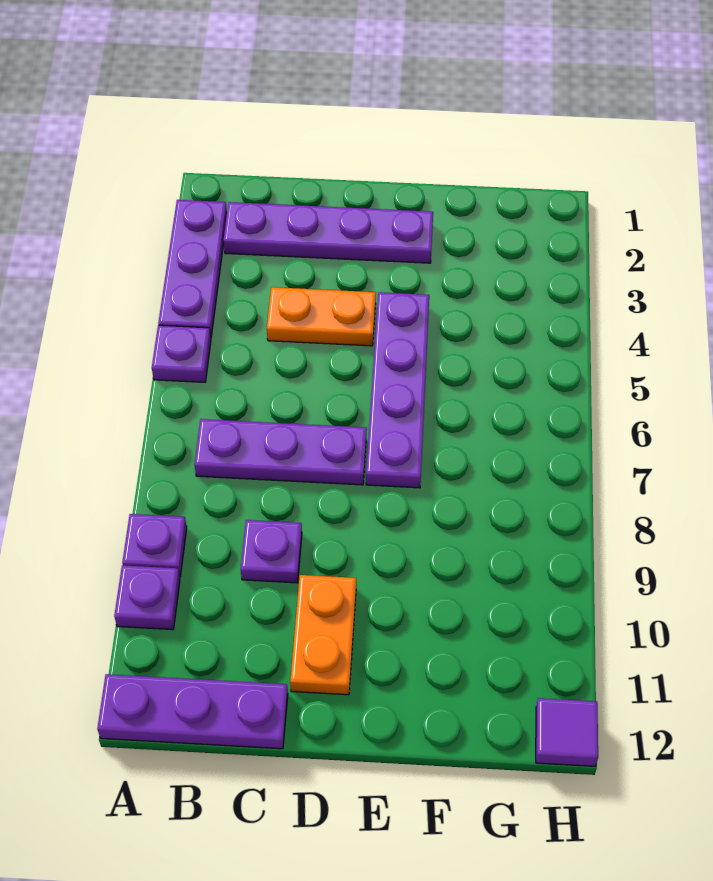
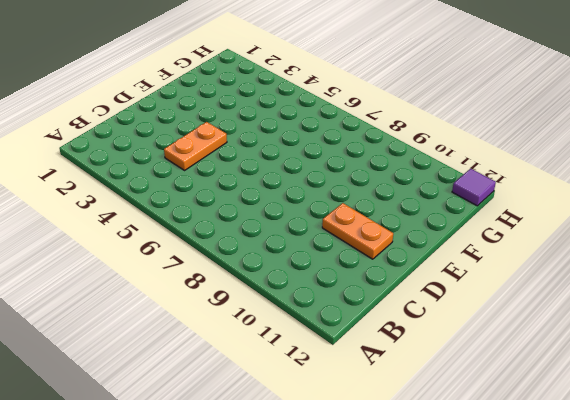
none -> purple plate A2:A4 level 1
none -> purple plate A5 level 1
none -> purple plate A9 level 1

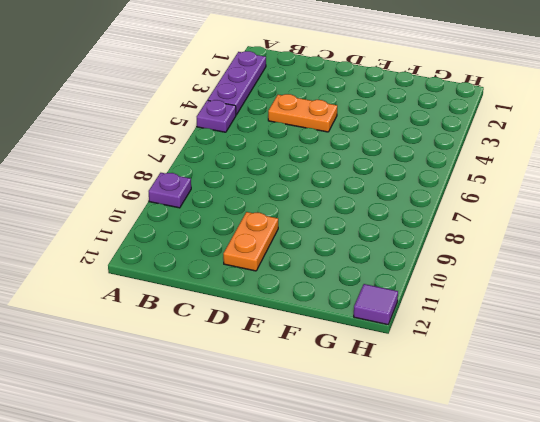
none -> purple plate A10 level 1
none -> purple plate A12:C12 level 1
none -> purple plate B2:E2 level 1

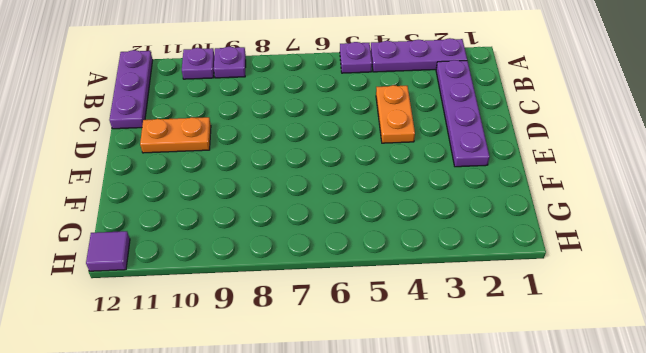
none -> purple plate B7:D7 level 1
none -> purple plate C9 level 1
none -> purple plate E4:E7 level 1

